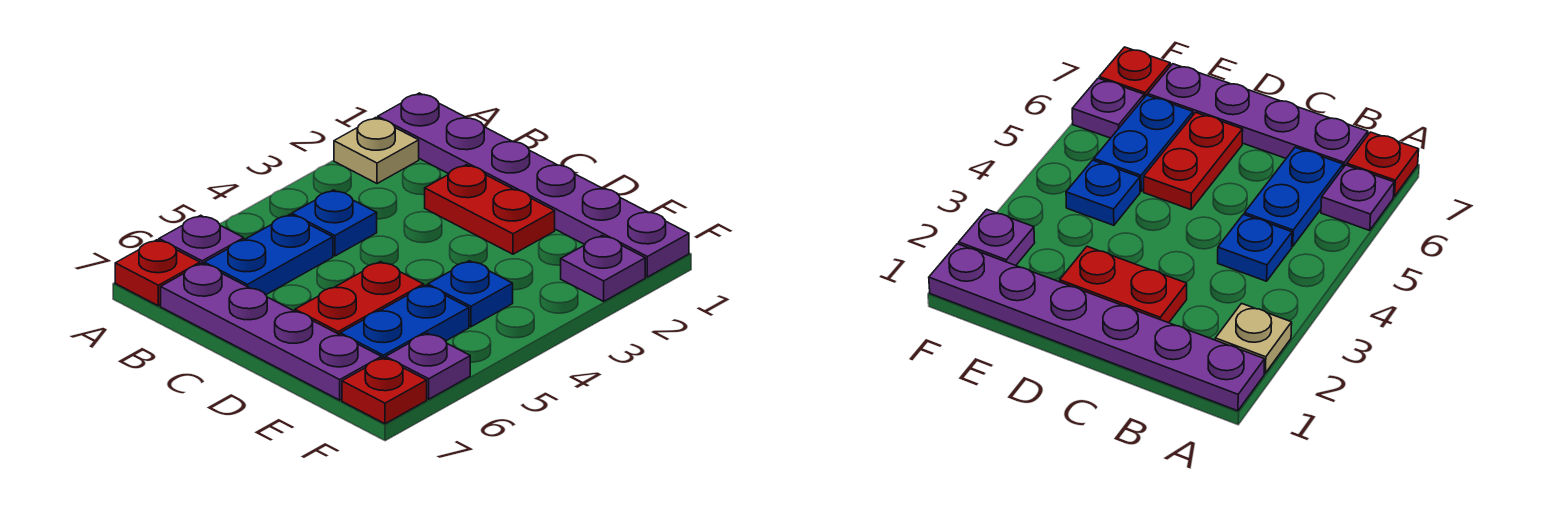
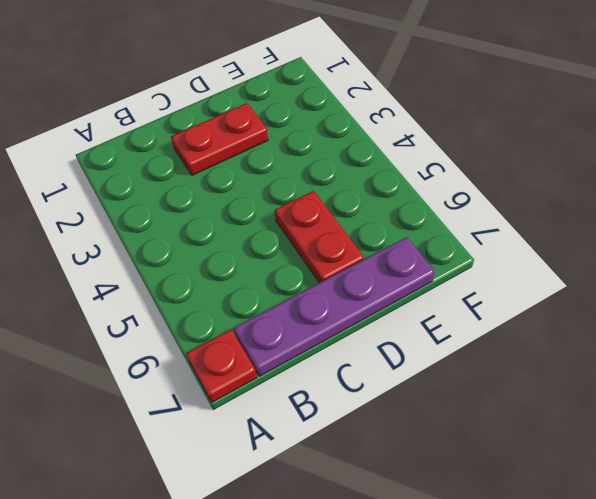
none -> purple plate A1:F1 level 1
none -> tan plate A2 level 1
none -> purple plate A6 level 1

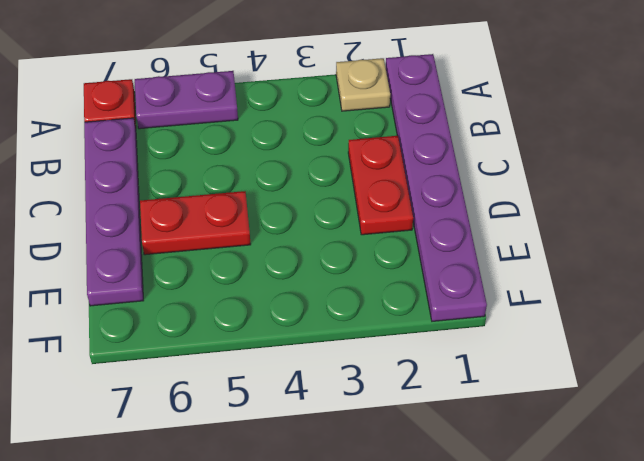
purple plate A5:A6 level 1 -> purple plate A6 level 1
none -> blue plate B4 level 1
none -> blue plate B5:B6 level 1
none -> blue plate E4 level 1

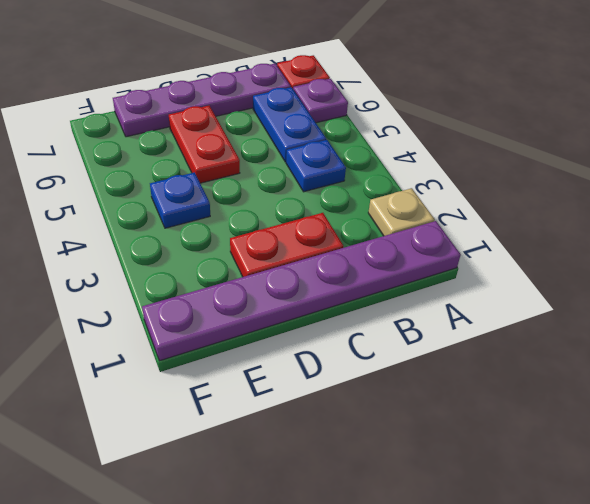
none -> blue plate E5:E6 level 1
none -> purple plate F2 level 1
none -> purple plate F6 level 1

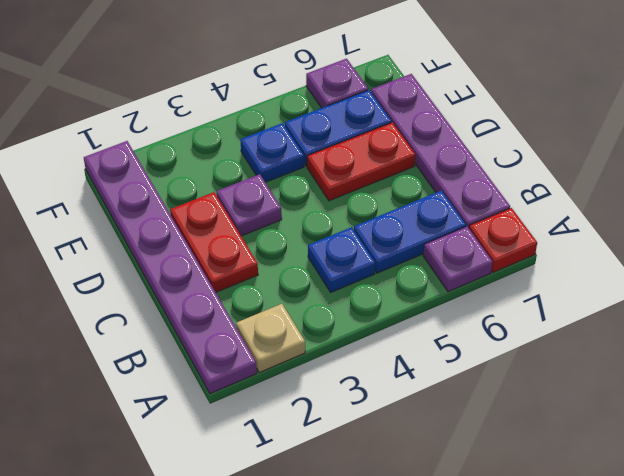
purple plate D3 level 1 -> purple plate F2 level 1
none -> red plate F7 level 1

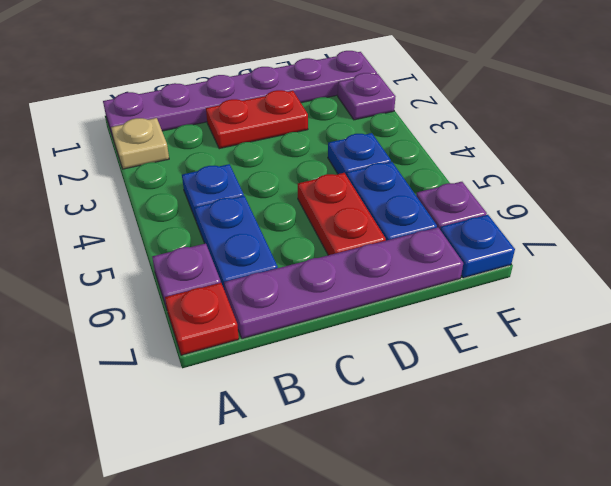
blue plate F7 level 1 -> red plate F7 level 1

